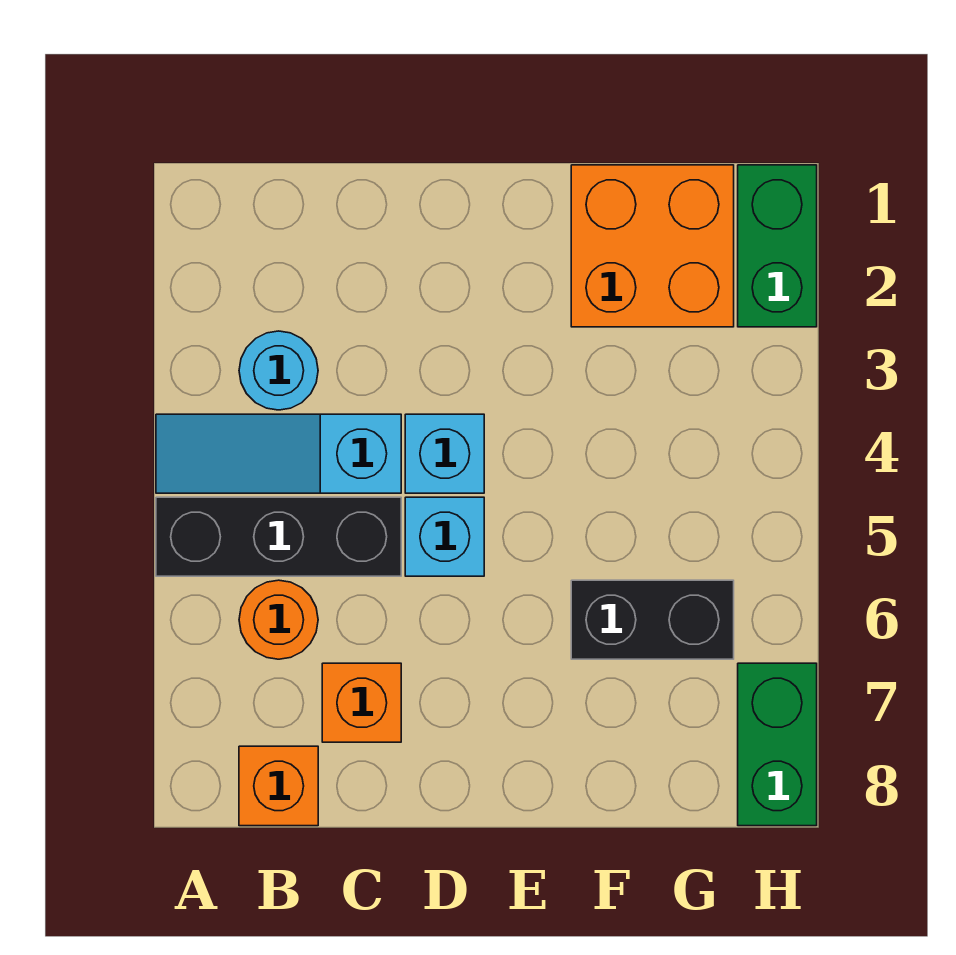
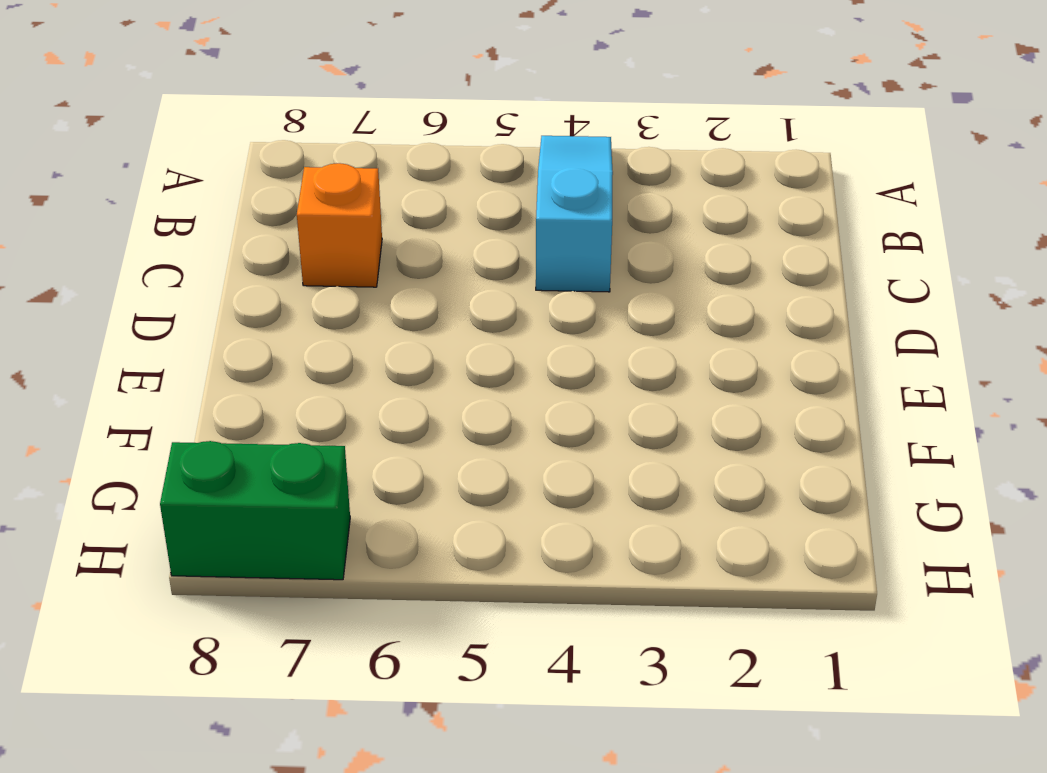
none -> black brick A5:C5 level 1
none -> cyan round brick B3 level 1
none -> orange round brick B6 level 1

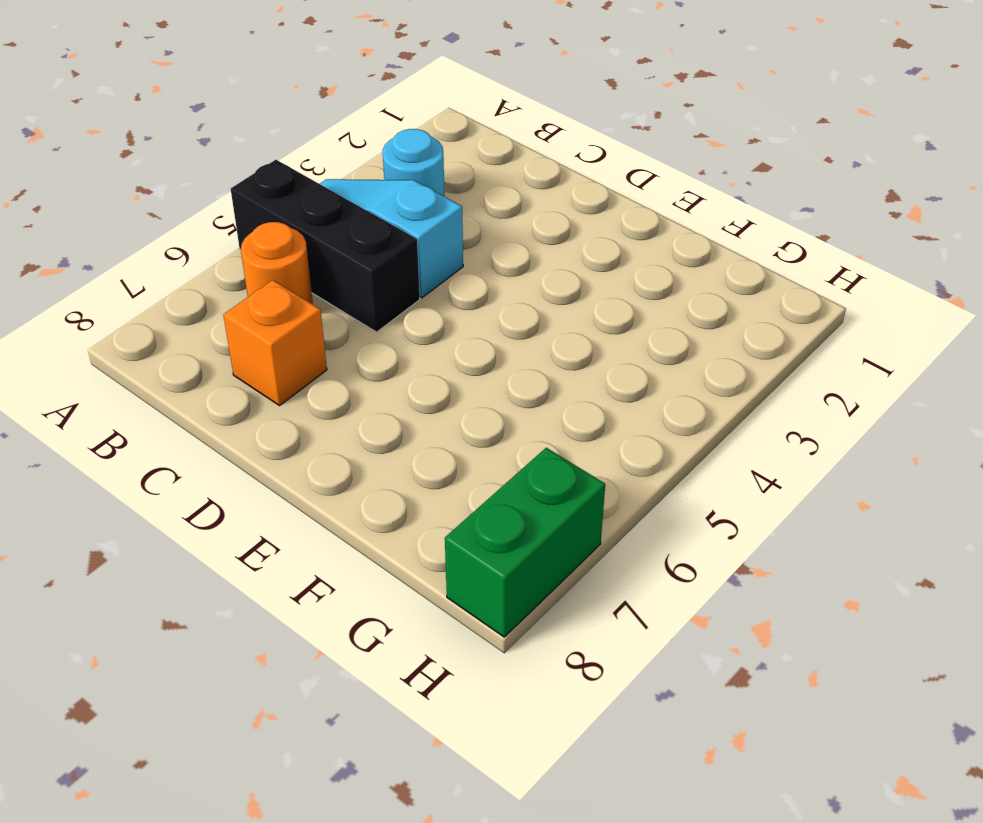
none -> orange brick B8 level 1
none -> cyan brick D4 level 1
none -> cyan brick D5 level 1

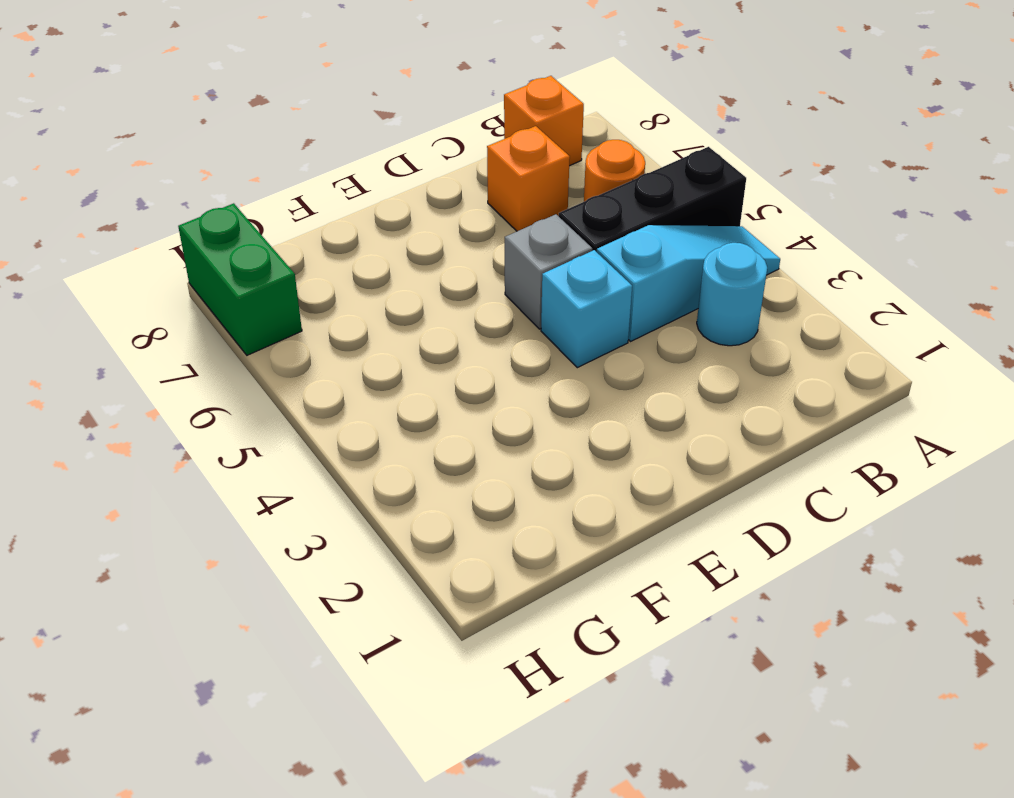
grey brick D5 level 1 -> cyan brick D5 level 1
none -> orange brick F1:G2 level 1
none -> black brick F6:G6 level 1
none -> green brick H1:H2 level 1

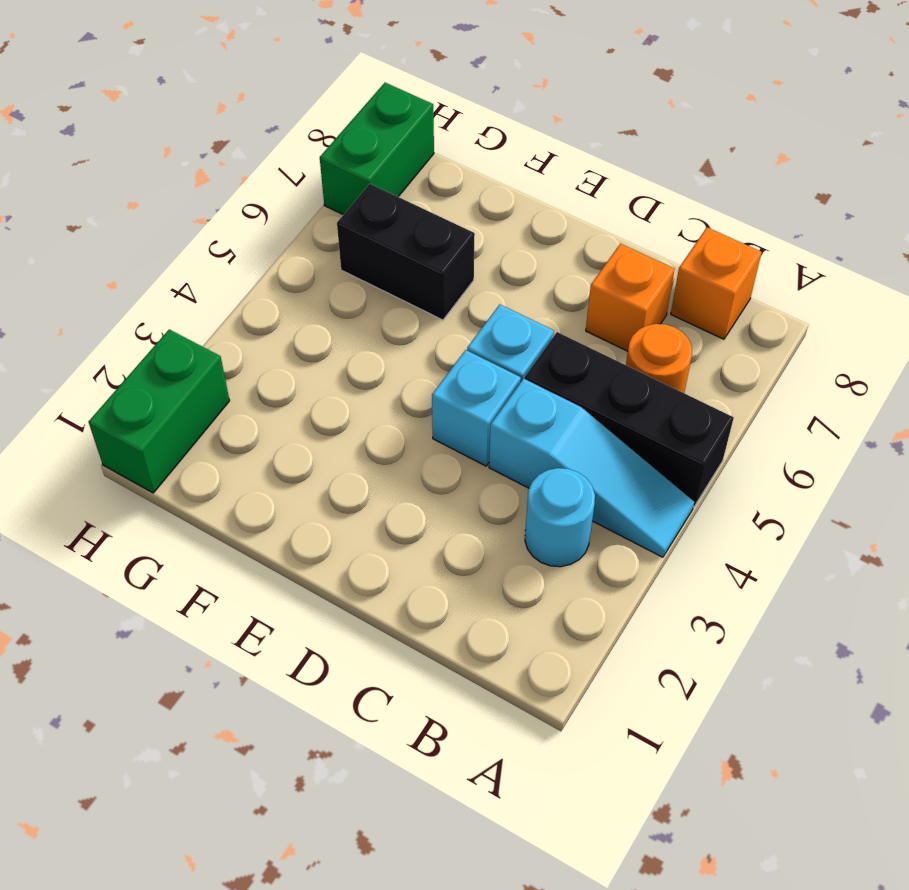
none -> orange brick F1:G2 level 1

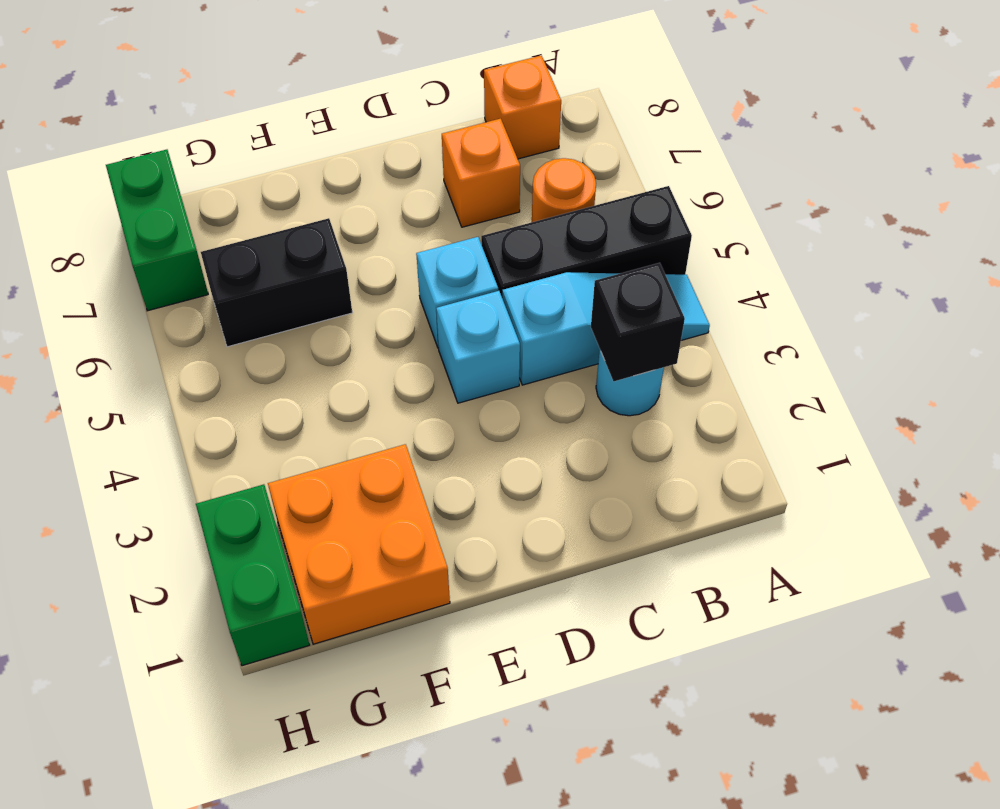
black brick B3 level 2 -> none

